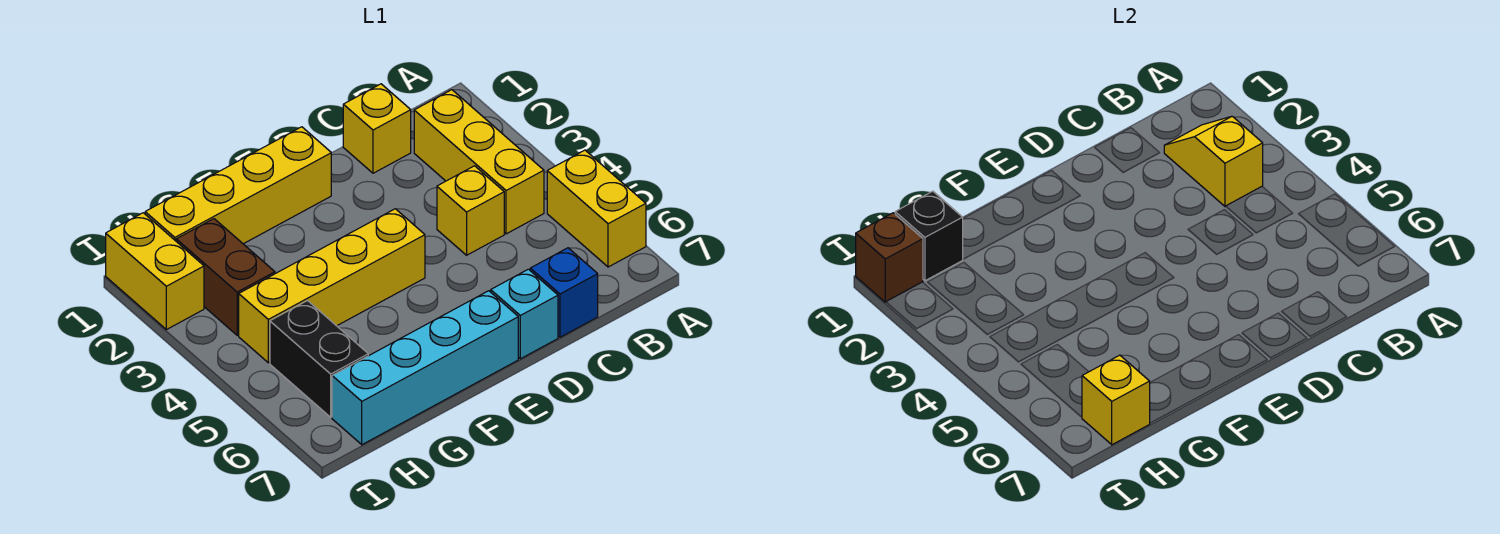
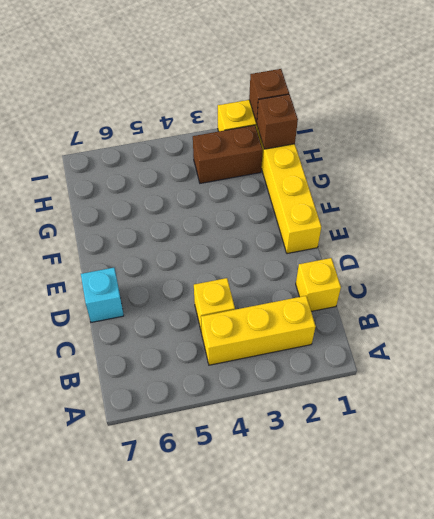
brown brick H1 level 2 -> black brick H1 level 2
none -> yellow brick A5:A6 level 1
none -> blue brick C7 level 1
none -> yellow brick E4:H4 level 1

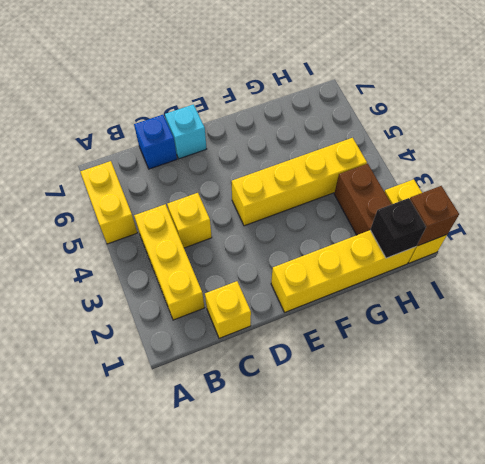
none -> cyan brick E7:H7 level 1
none -> black brick H5:H6 level 1
none -> yellow slope B2:B3 level 2 top 3

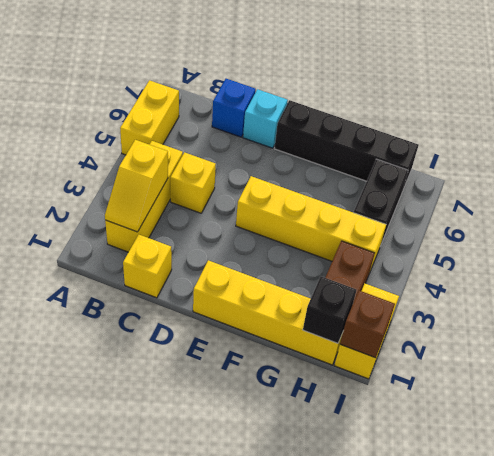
black brick E7:H7 level 1 -> cyan brick E7:H7 level 1
none -> yellow brick H7 level 2

